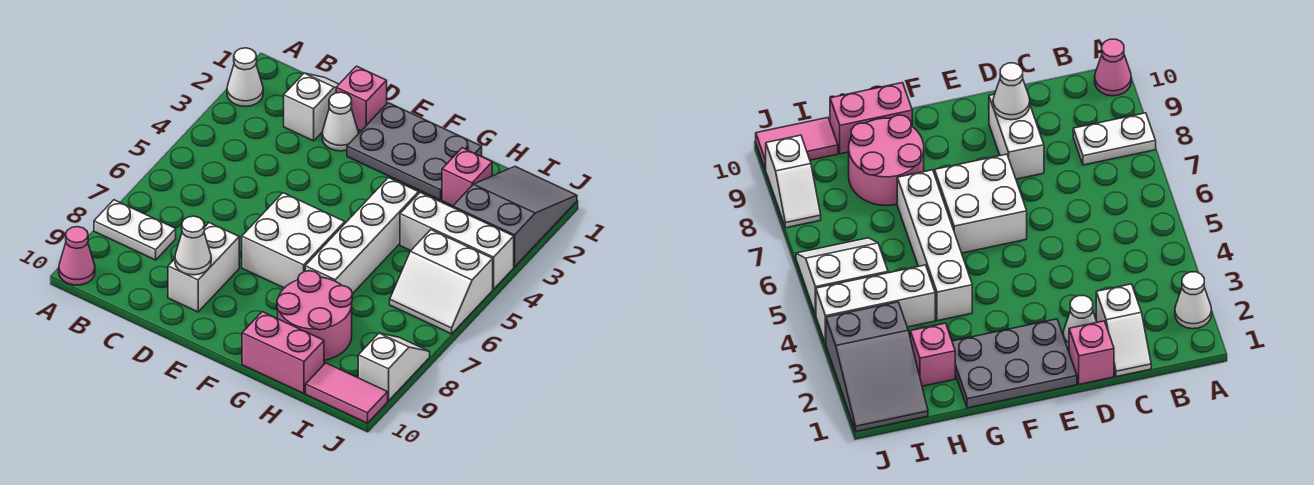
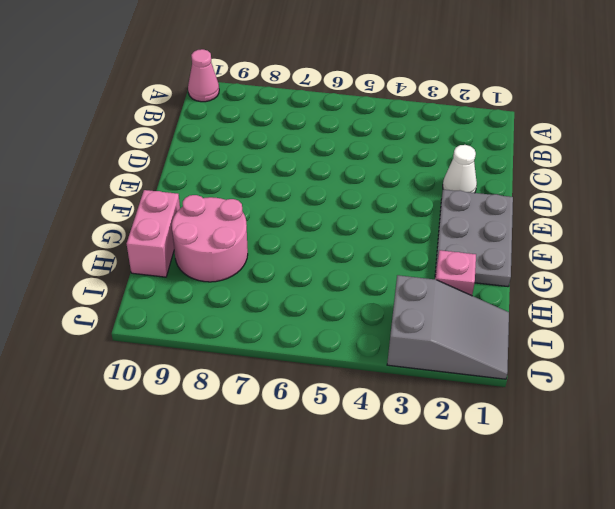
none -> white cone A2 level 1
none -> white plate A8:B8 level 1
none -> white slope C1:C2 level 1 top 2

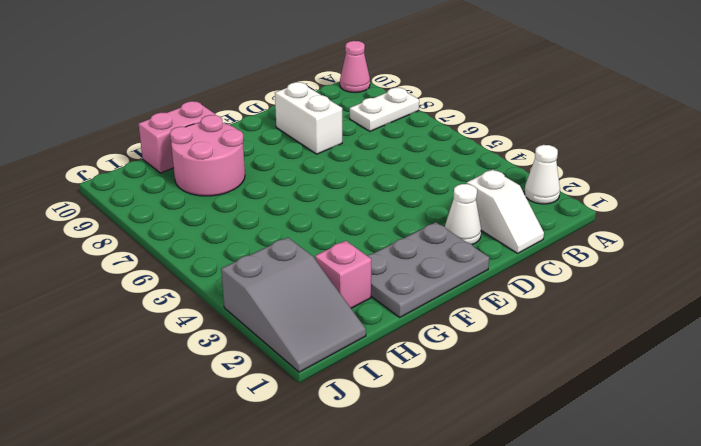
none -> pink brick D1 level 1
none -> white brick E6:F7 level 1
none -> white brick G4:G7 level 1

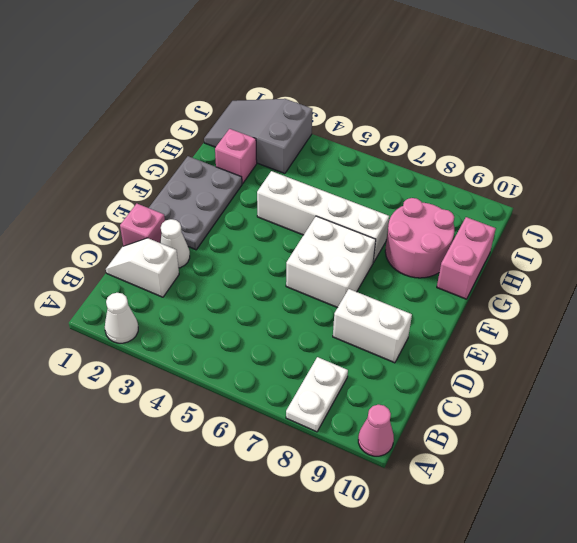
none -> white brick H4:J4 level 1
none -> white slope I5:J6 level 1 top 5
none -> pink tile I10:J10 level 1

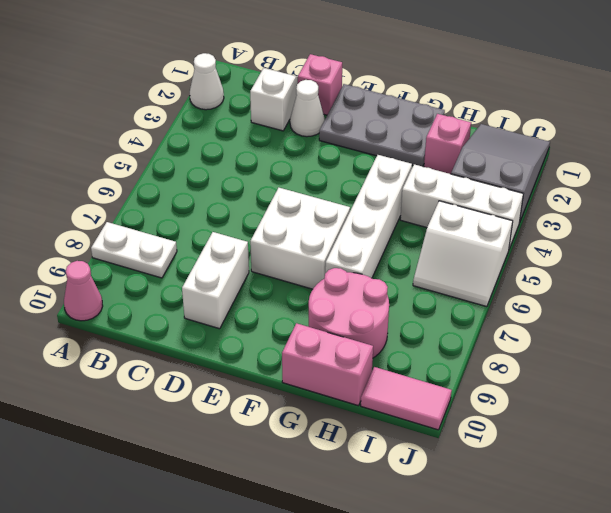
none -> white slope J8:J9 level 1 top 9
none -> white cone D9 level 2

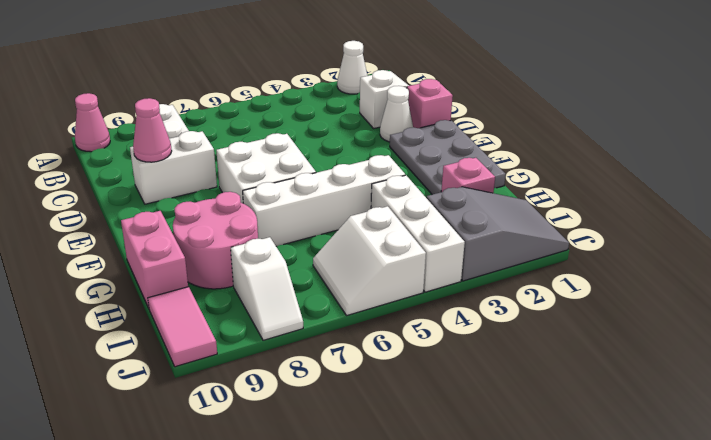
pink cone D9 level 2 -> white cone D9 level 2
white slope I8:J8 level 1 top I -> white slope J8:J9 level 1 top 9

